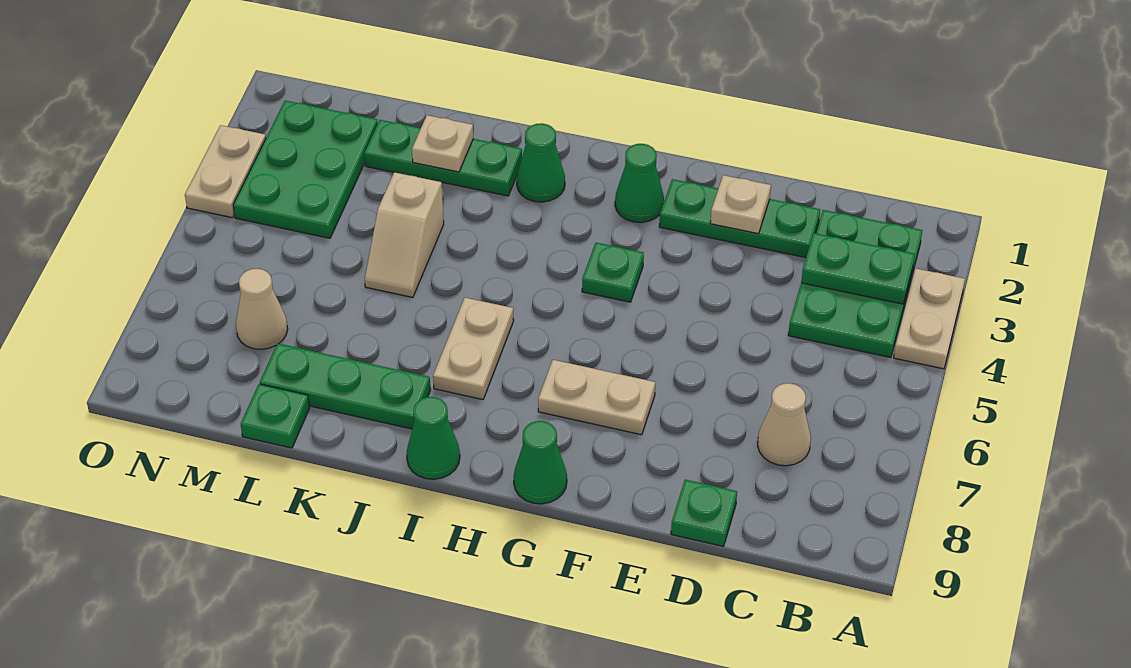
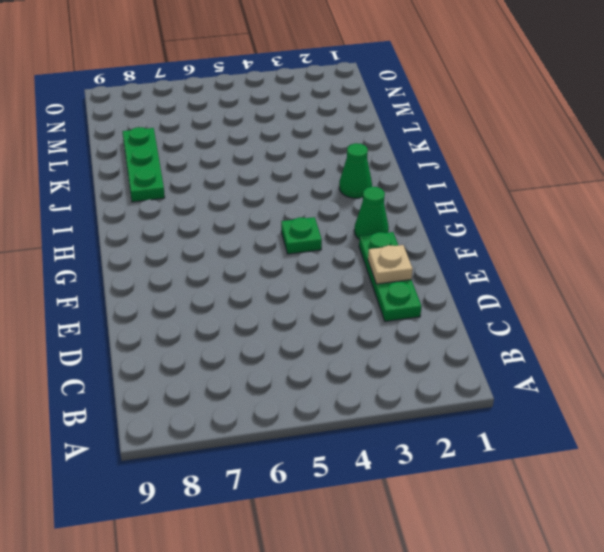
none -> tan plate A3:A4 level 1
none -> green plate B2:C4 level 1
none -> tan cone C7 level 1

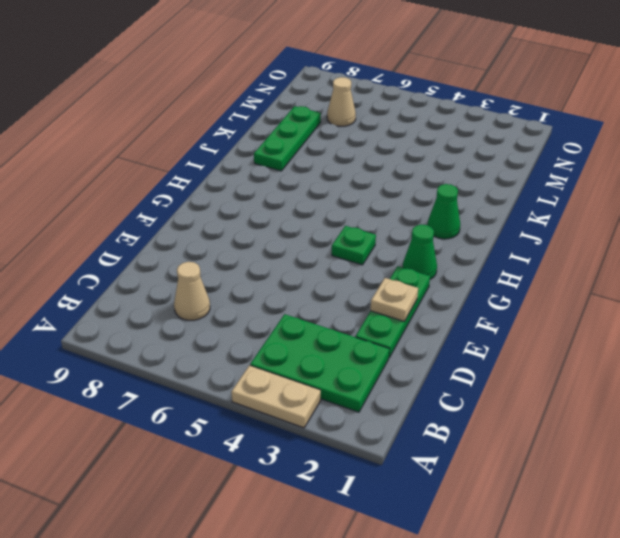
none -> green plate D9 level 1
none -> tan plate F7:G7 level 1
none -> green cone G9 level 1

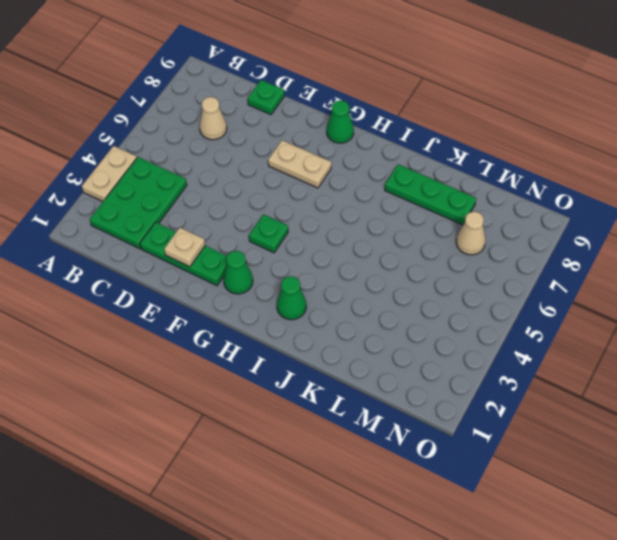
none -> tan plate I6:I7 level 1
none -> green cone I9 level 1
none -> green plate J2:L2 level 1

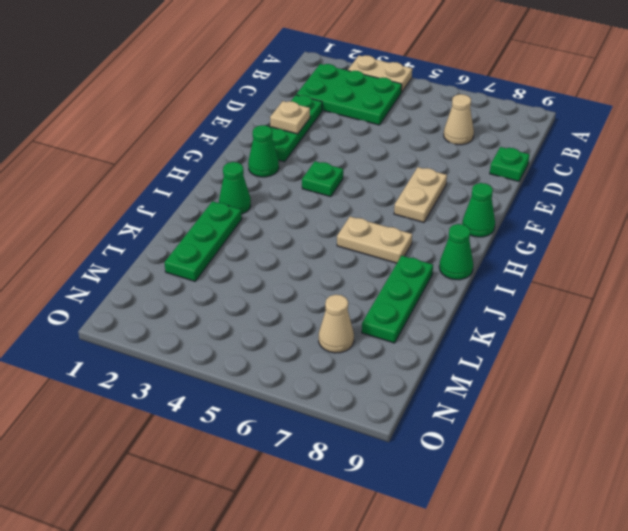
none -> tan slope K4:K5 level 1 top 4
none -> green plate L9 level 1
none -> green plate M2:N4 level 1

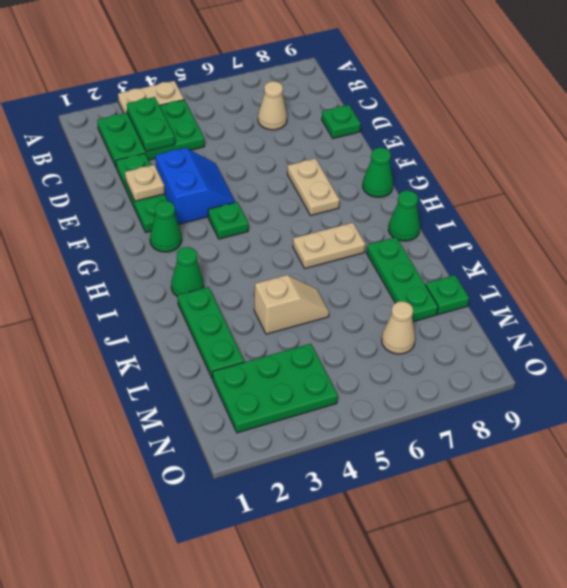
blue slope E3:F4 level 1 top 3 -> none
none -> tan plate O3:O4 level 1
none -> tan plate K2 level 2

